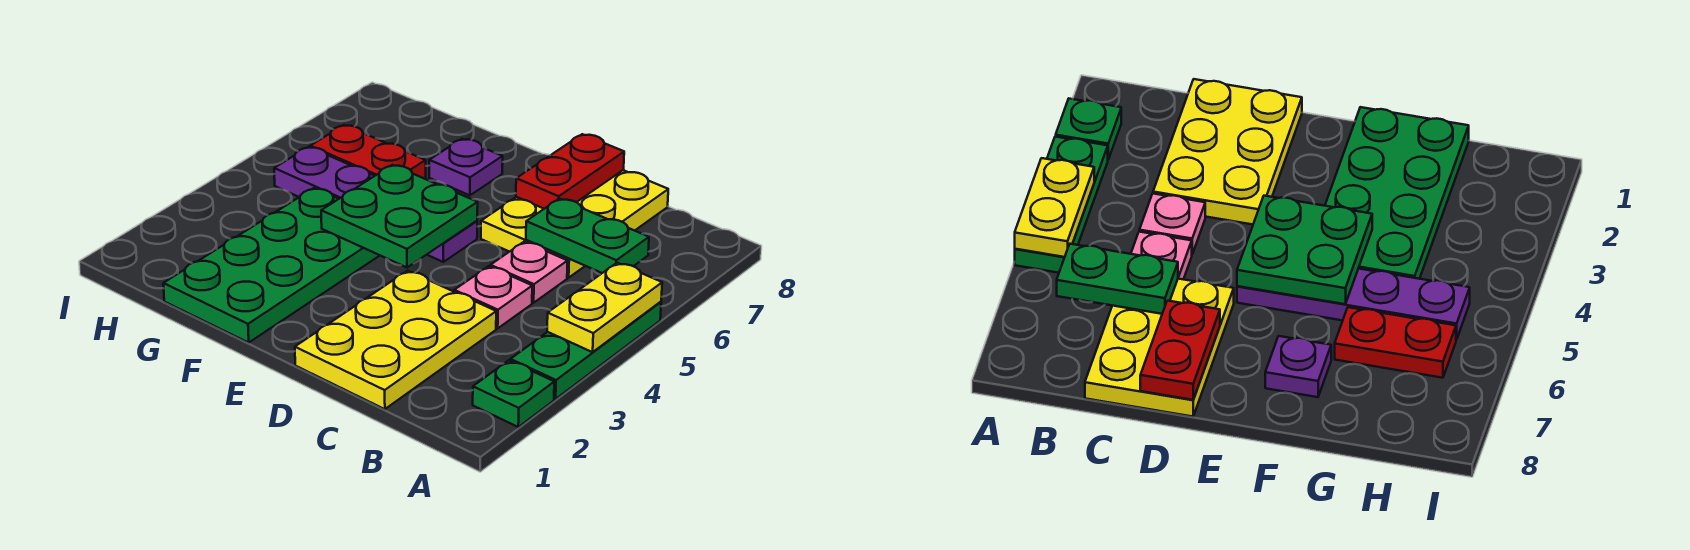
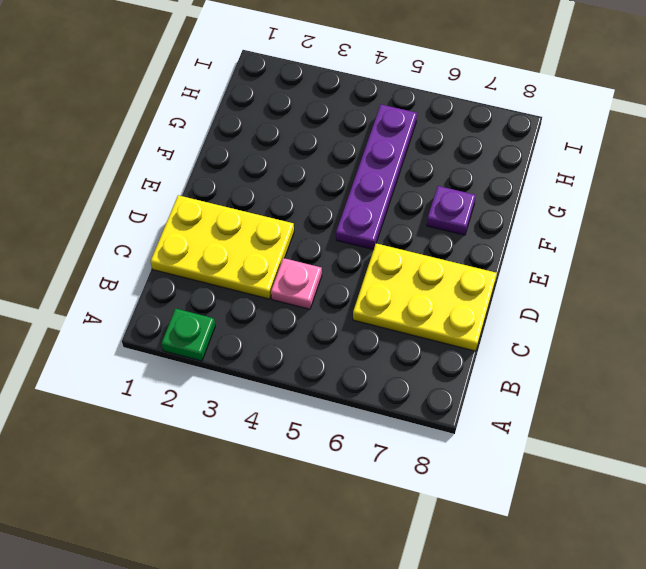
none -> green plate A3:A5 level 1
none -> pink plate C5 level 1
none -> green plate F1:G4 level 1

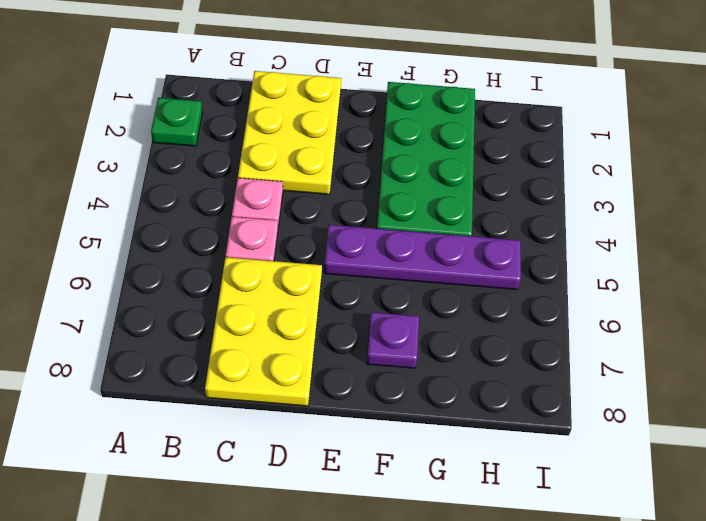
none -> green plate A3:A5 level 1
none -> red plate G6:H6 level 1
none -> yellow plate A4:A5 level 2

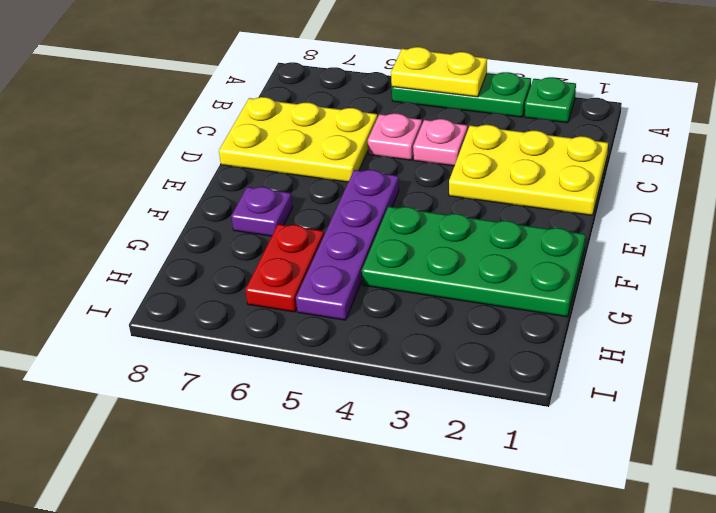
none -> green plate B6:C6 level 2
none -> red plate D7:D8 level 2
none -> green plate E4:F5 level 2

